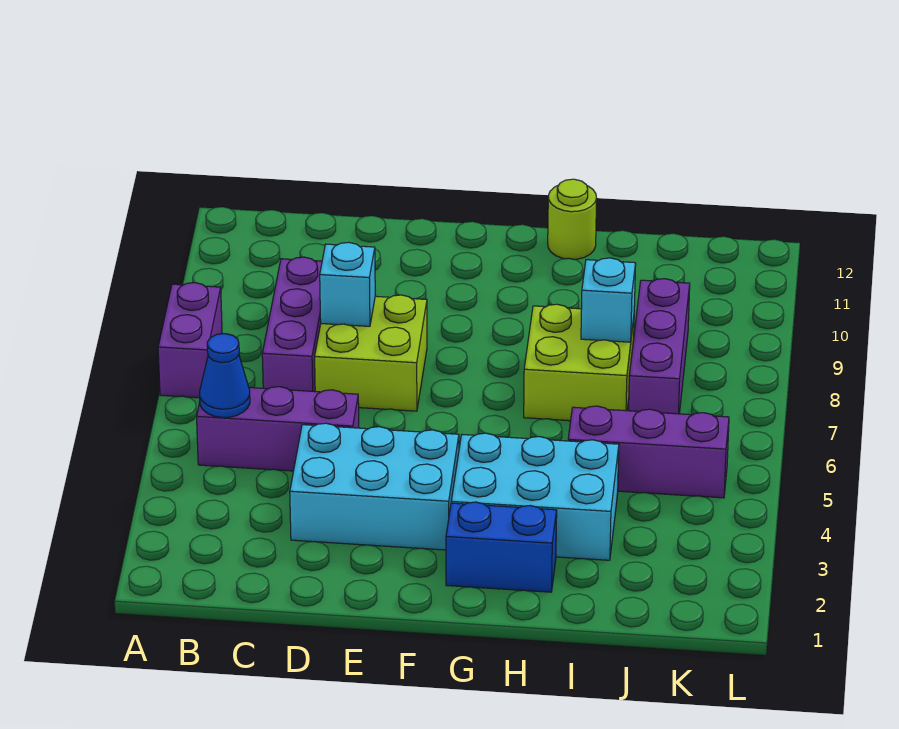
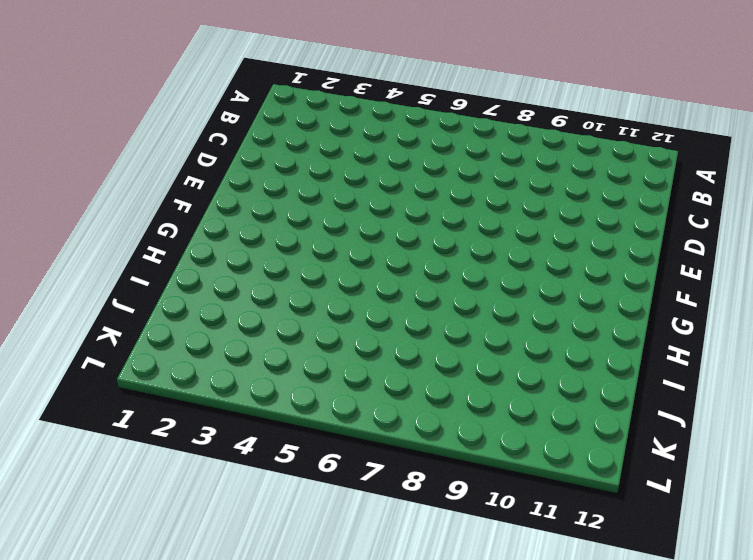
none -> purple brick A7:A8 level 1
none -> purple brick B5:D5 level 1
none -> purple brick C7:C9 level 1

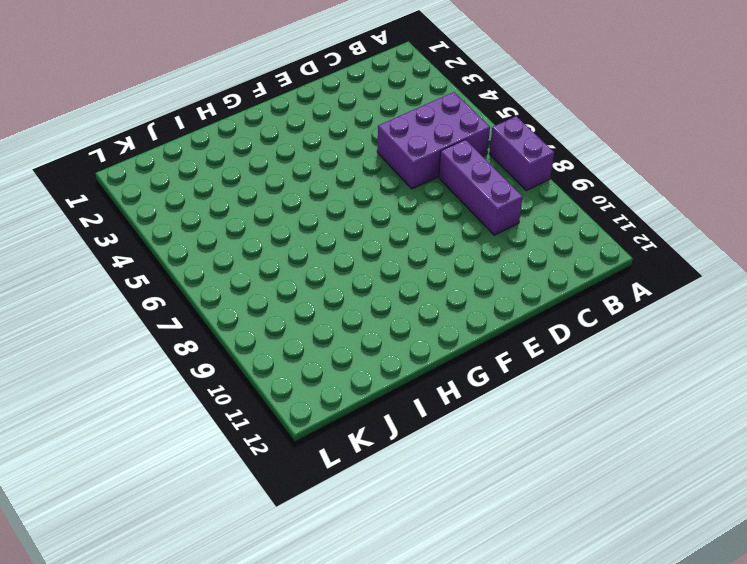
purple brick B5:D6 level 1 -> purple brick B5:D5 level 1
none -> cyan brick D3:F4 level 1
none -> lime brick D7:E8 level 1
none -> blue brick G2:H2 level 1

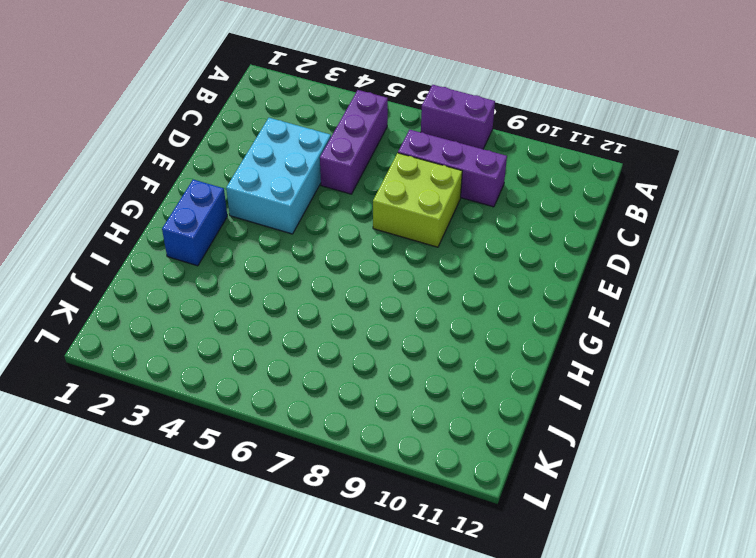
none -> cyan brick G3:I4 level 1
none -> lime brick H7:I8 level 1
none -> lime round brick H12 level 1

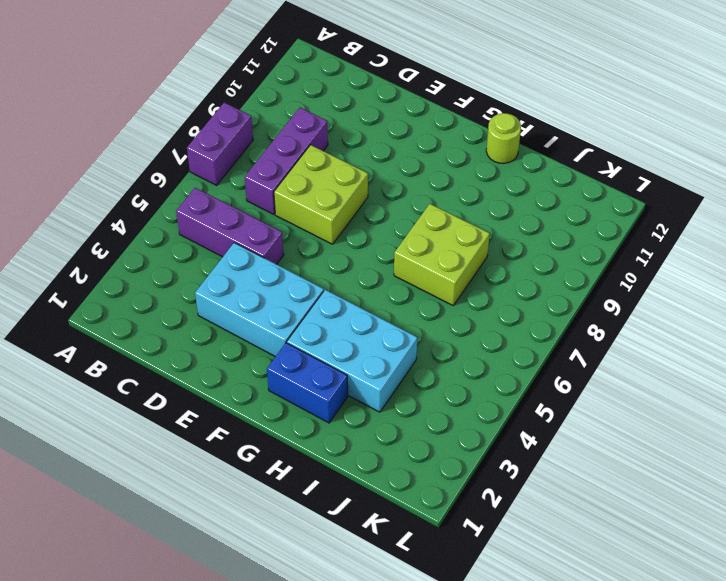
none -> purple brick I5:K5 level 1
none -> purple brick J7:J9 level 1
none -> blue cone B5 level 2

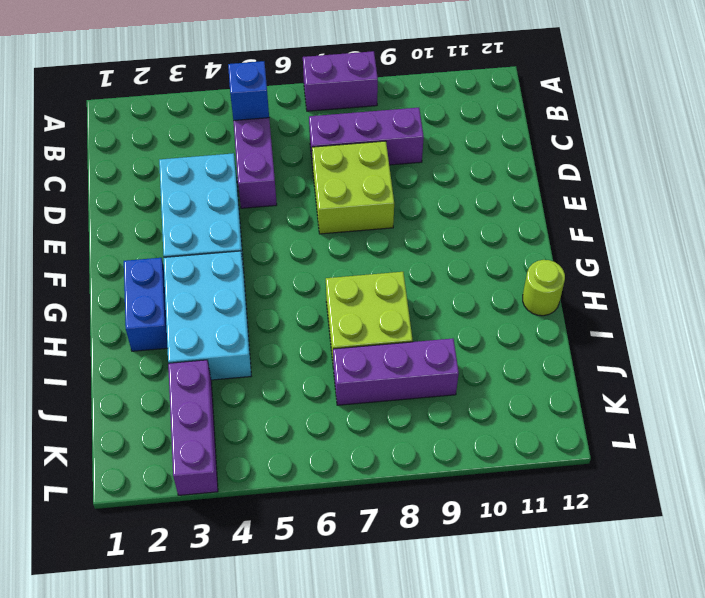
blue brick B5 level 2 -> blue cone B5 level 2
purple brick J3:L3 level 1 -> purple brick I5:K5 level 1
none -> cyan brick D8 level 2
none -> cyan brick I8 level 2

